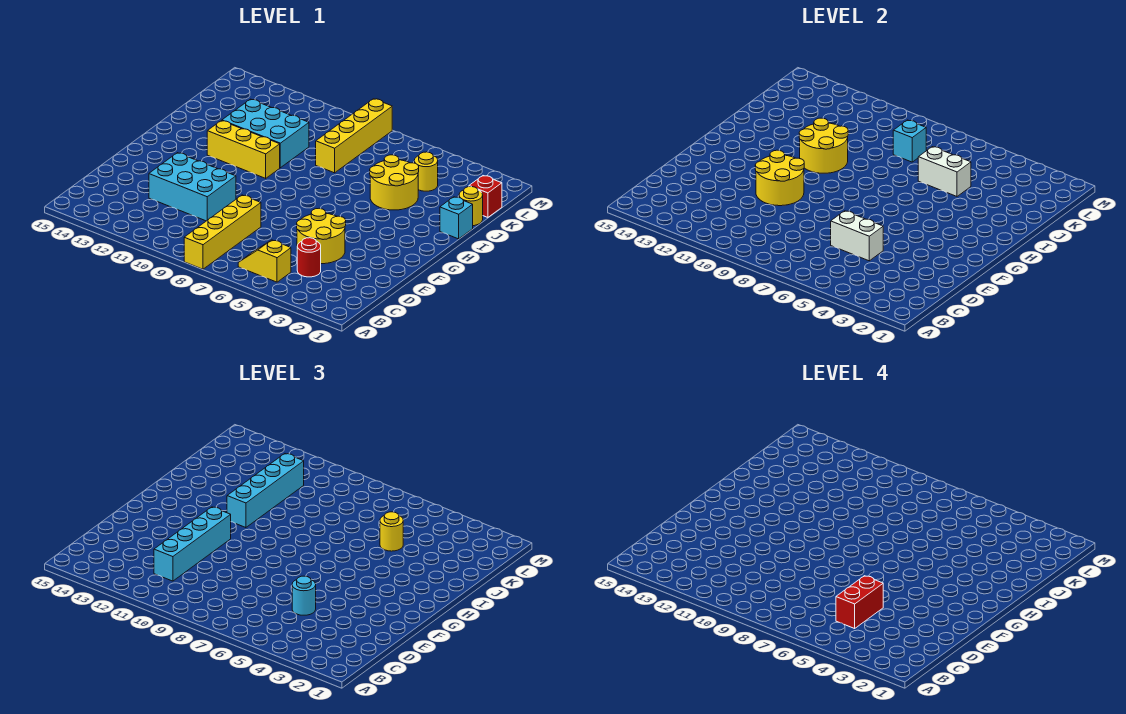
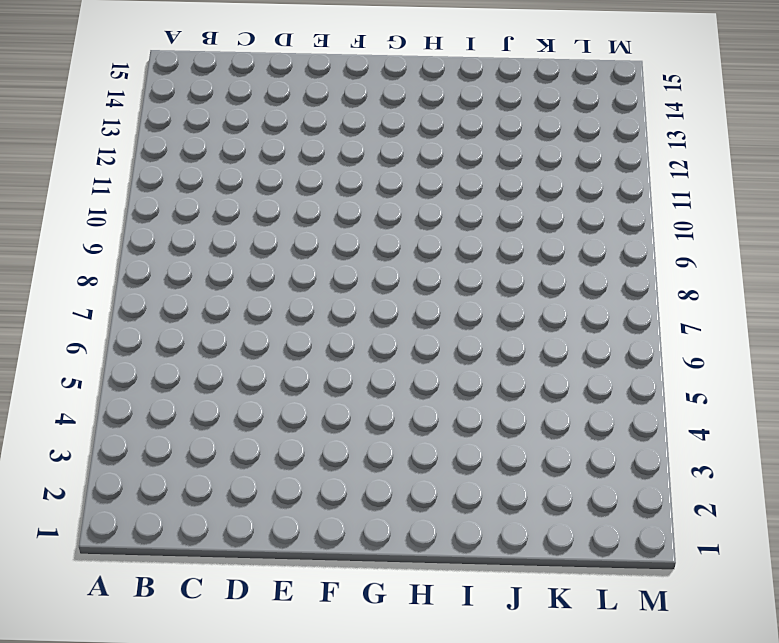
none -> yellow brick A8:D8 level 1
none -> yellow slope B5:B6 level 1 top 5
none -> red round brick C4 level 1

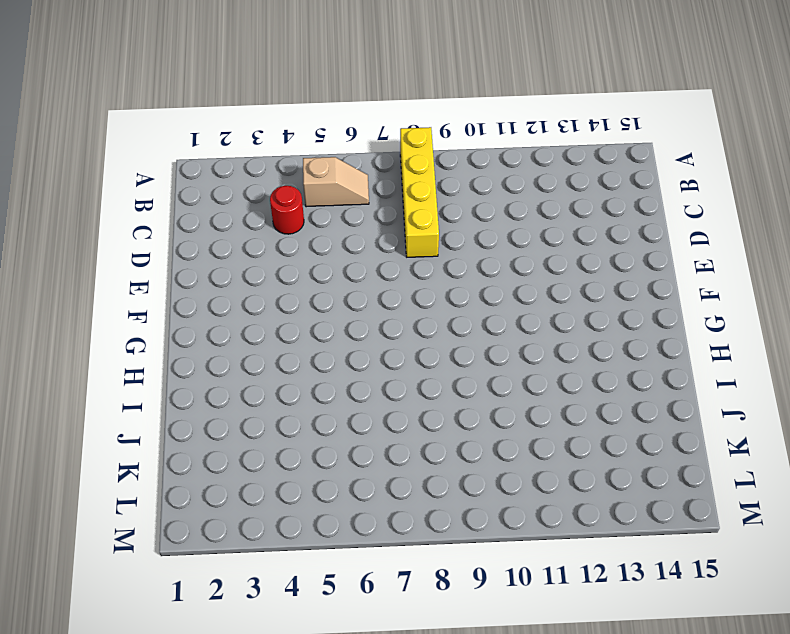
tan slope B5:B6 level 1 top 5 -> yellow slope B5:B6 level 1 top 5
none -> yellow round brick D4:E5 level 1
none -> cyan brick D10:E12 level 1
none -> yellow brick H10:H12 level 1

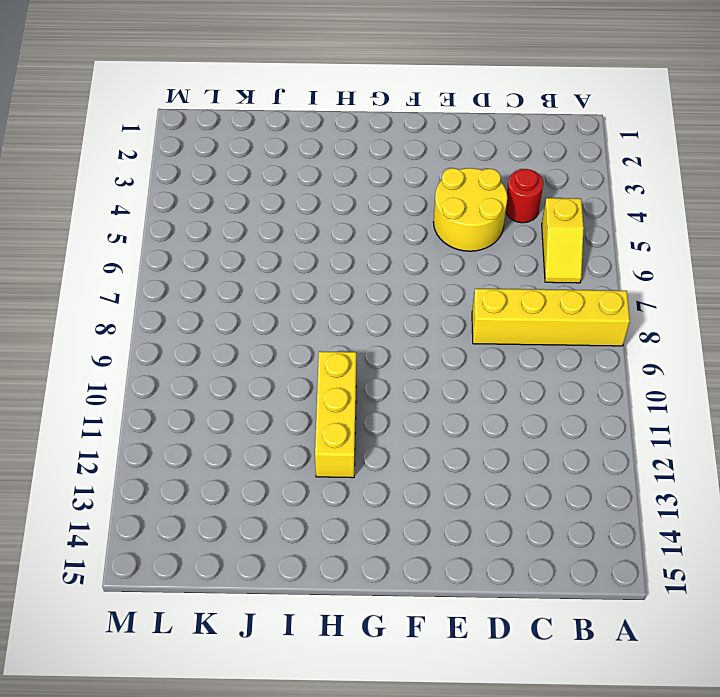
none -> cyan brick D10:E12 level 1
none -> cyan brick I1 level 1
none -> yellow round brick I4:J5 level 1

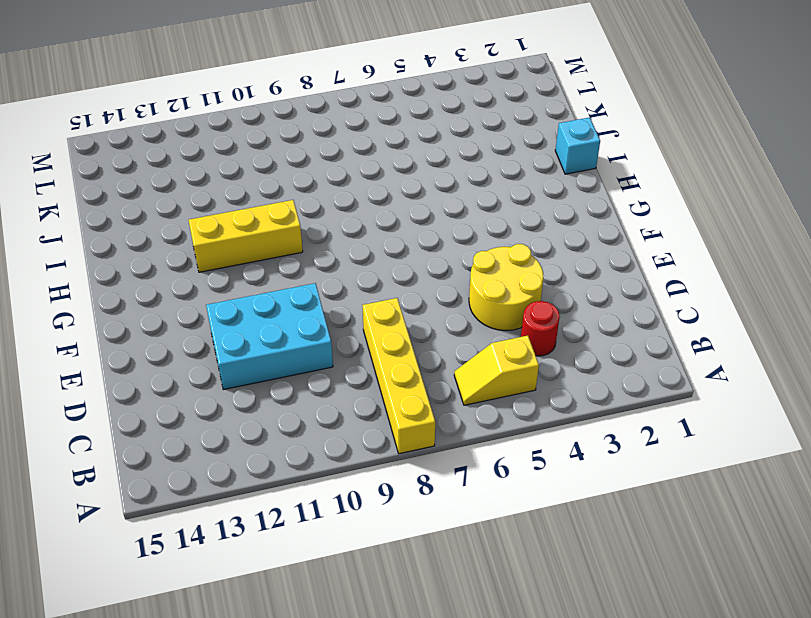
none -> yellow round brick I4:J5 level 1
none -> cyan brick I10:J12 level 1
none -> yellow round brick J1 level 1

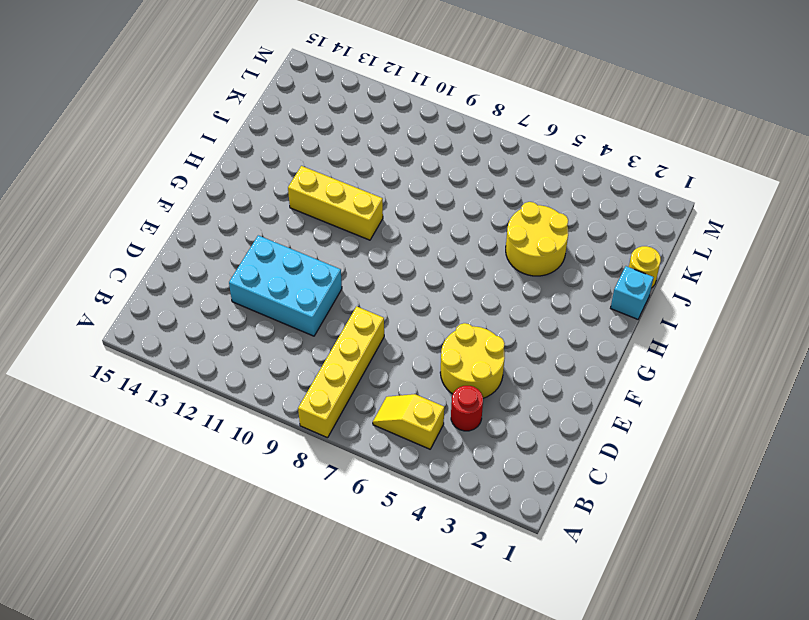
none -> cyan brick I10:J12 level 1
none -> yellow brick J8:M8 level 1
none -> red brick K1 level 1

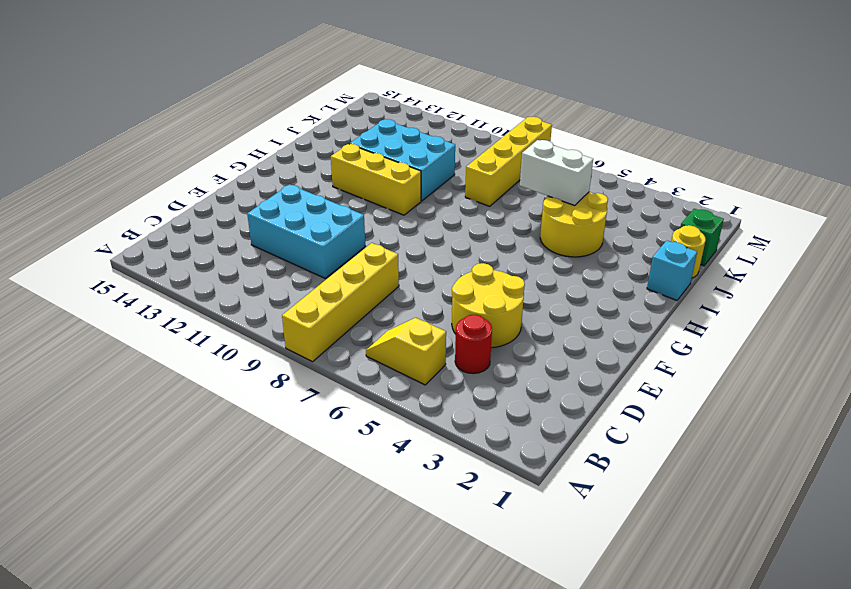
green brick K1 level 1 -> red brick K1 level 1
none -> yellow round brick K4 level 1
none -> white brick D5:D6 level 2
none -> yellow round brick E10:F11 level 2

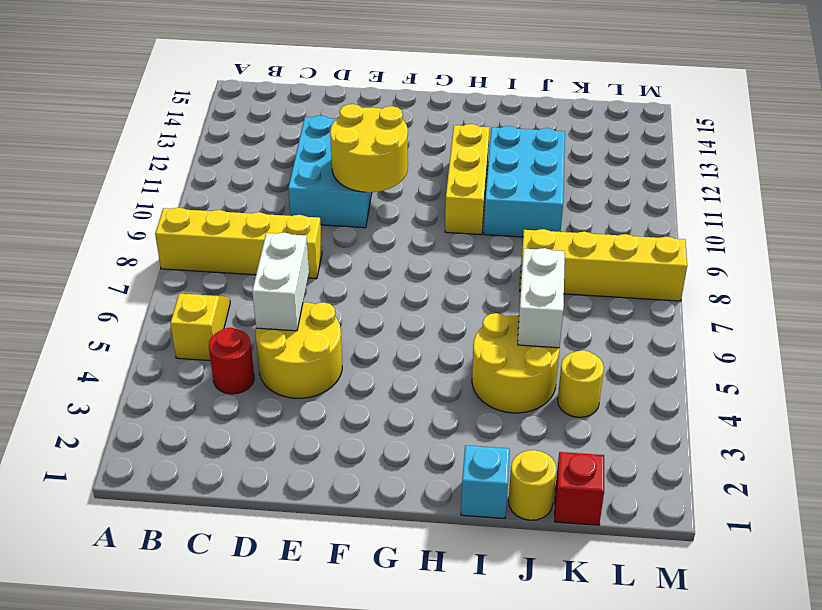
none -> yellow round brick H10:I11 level 2
none -> cyan brick K8 level 2
none -> cyan brick C11:F11 level 3

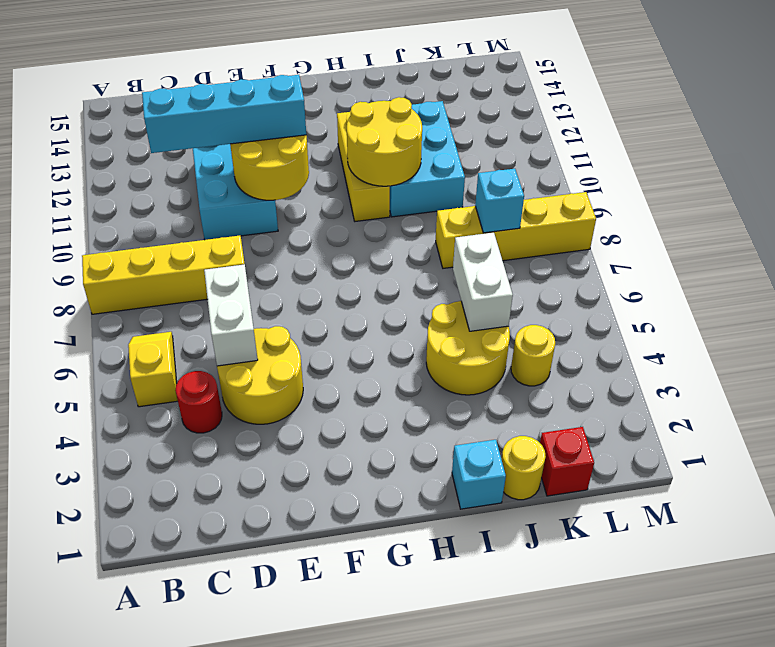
none -> cyan round brick D5 level 3
none -> cyan brick H11:K11 level 3
none -> yellow round brick J5 level 3

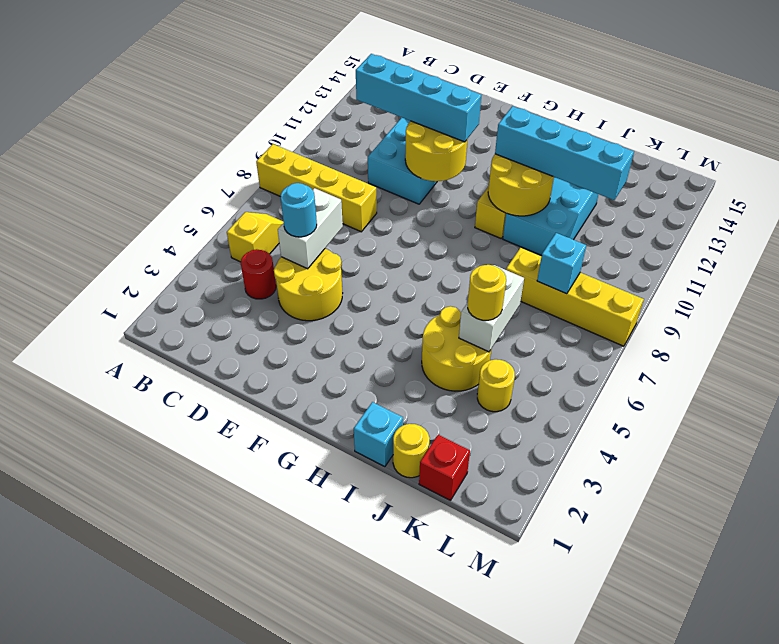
none -> red brick C5:D5 level 4

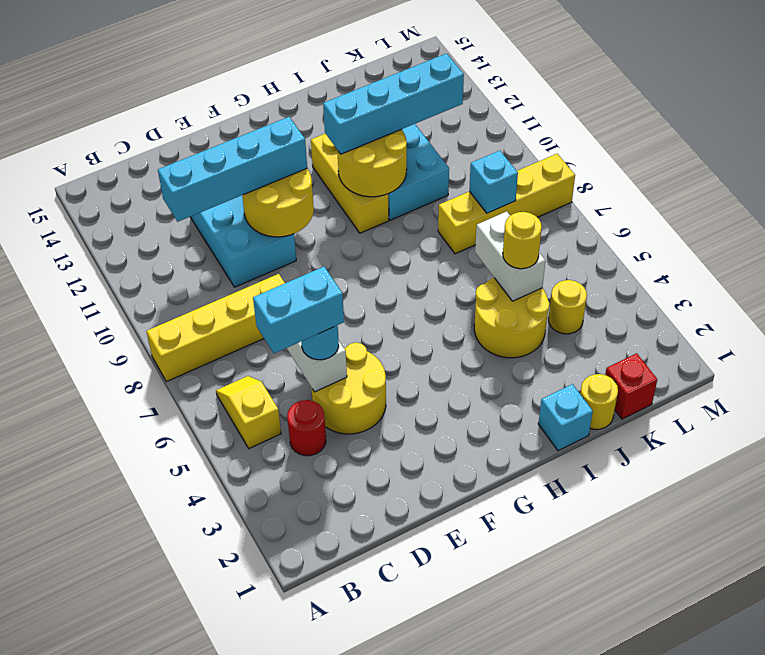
cyan brick C5:D5 level 4 -> red brick C5:D5 level 4

